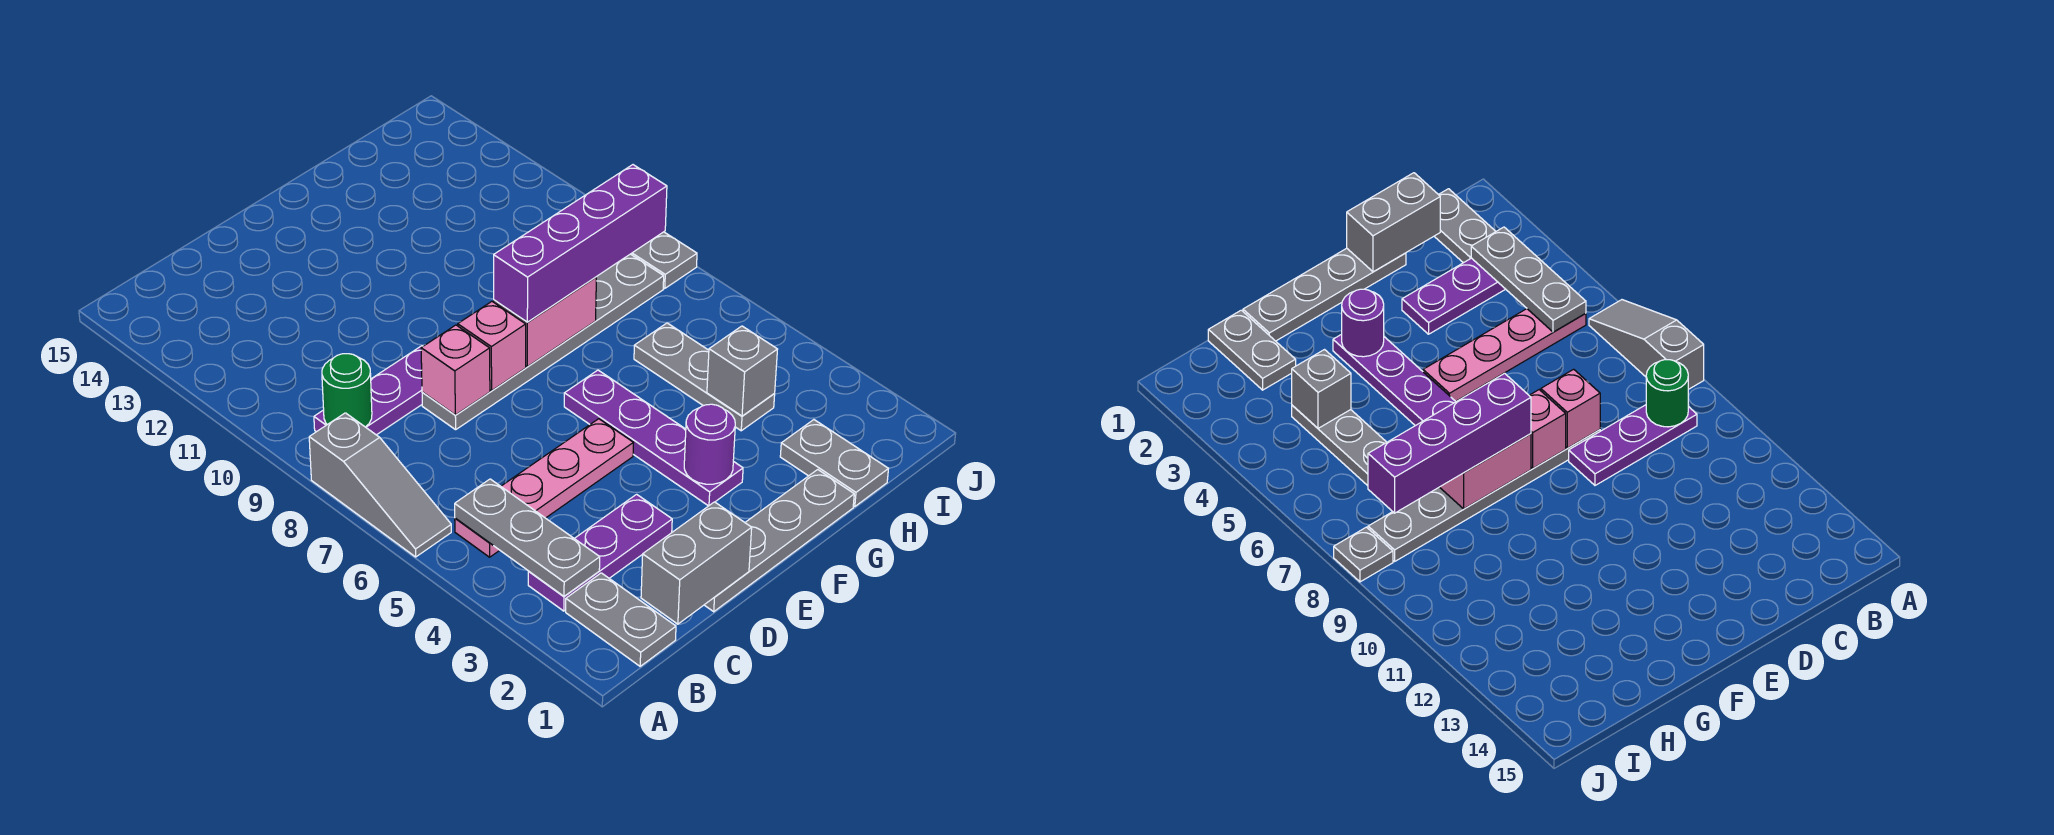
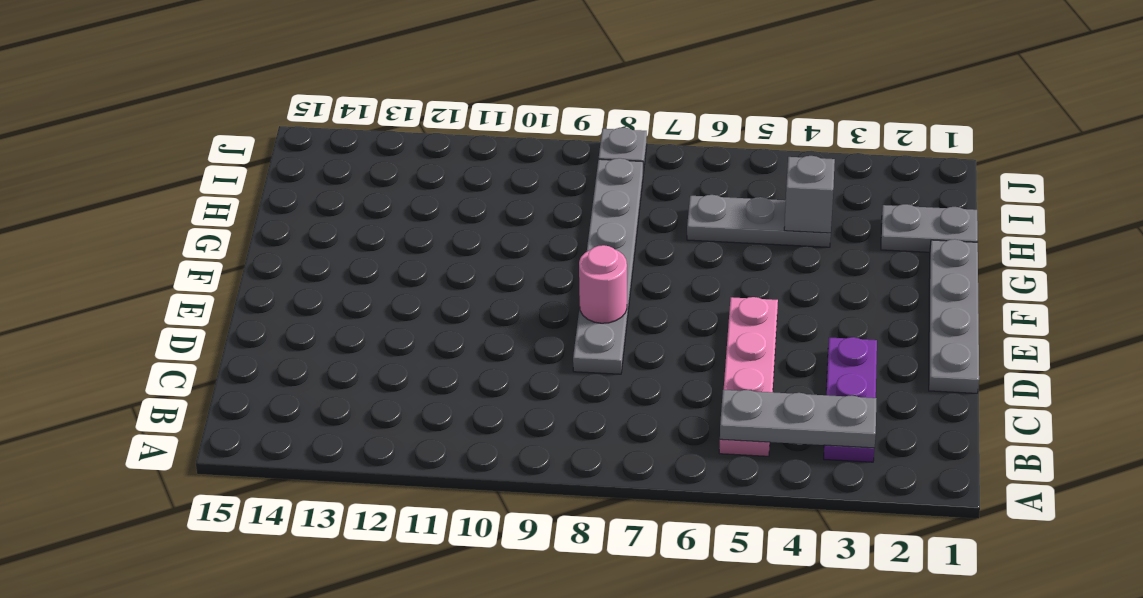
pink round brick E8 level 2 -> pink brick E8 level 2
none -> grey slope A6:A8 level 1 top 8
none -> grey plate B1:B2 level 1
none -> purple plate B9:D9 level 1

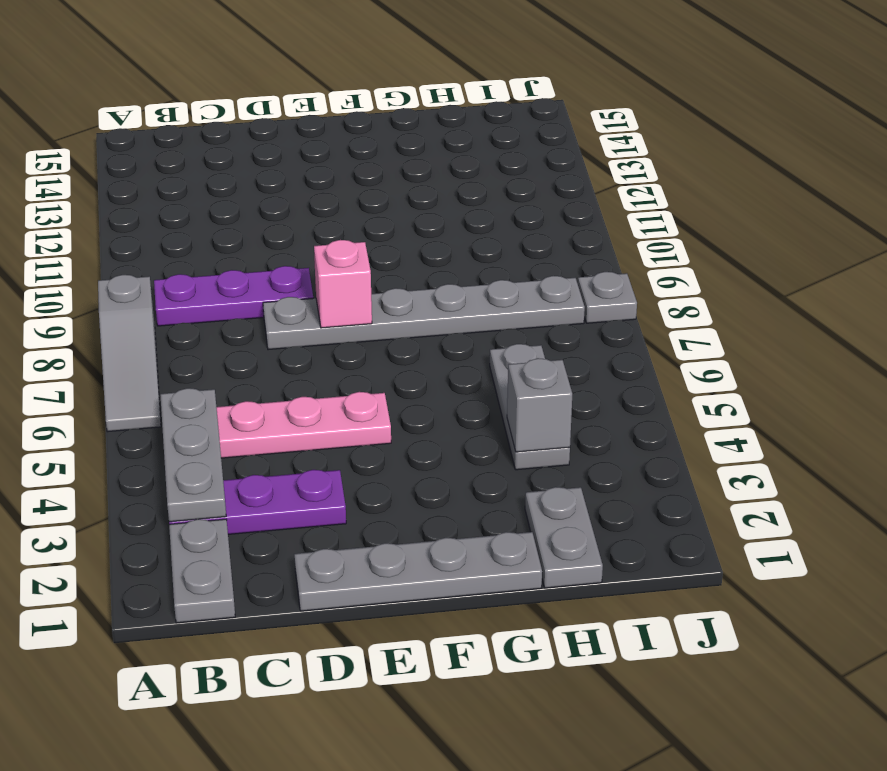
none -> purple plate F3:F6 level 1
none -> green round brick B9 level 2
none -> grey brick C1:D1 level 2

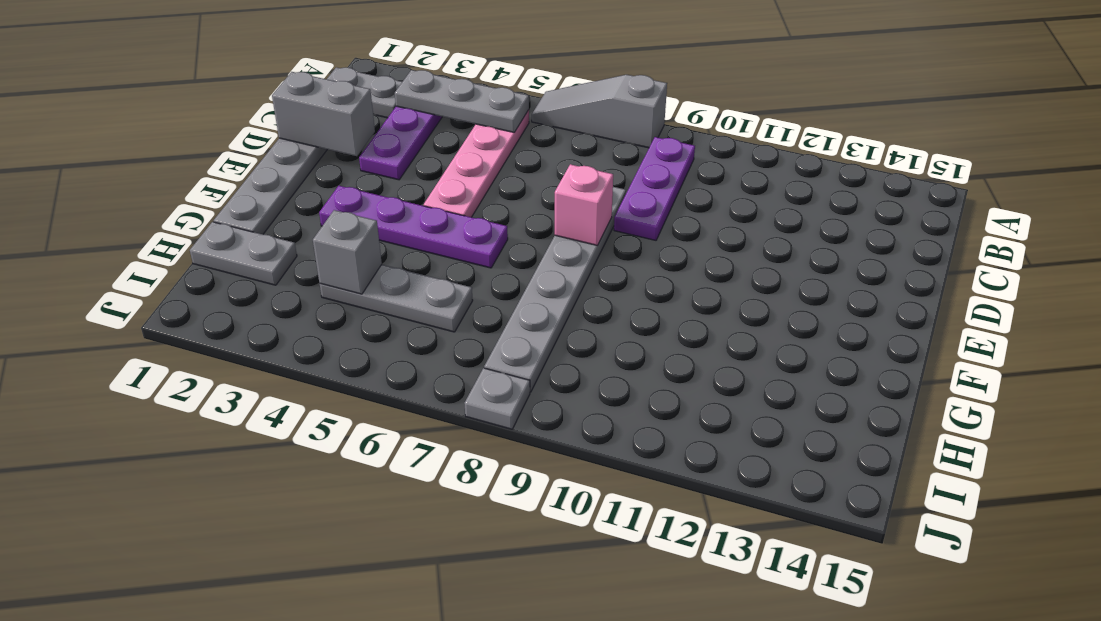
grey brick D1:D2 level 2 -> grey brick C1:D1 level 2
none -> green round brick B9 level 2
none -> pink brick D8 level 2
none -> purple round brick F3 level 2

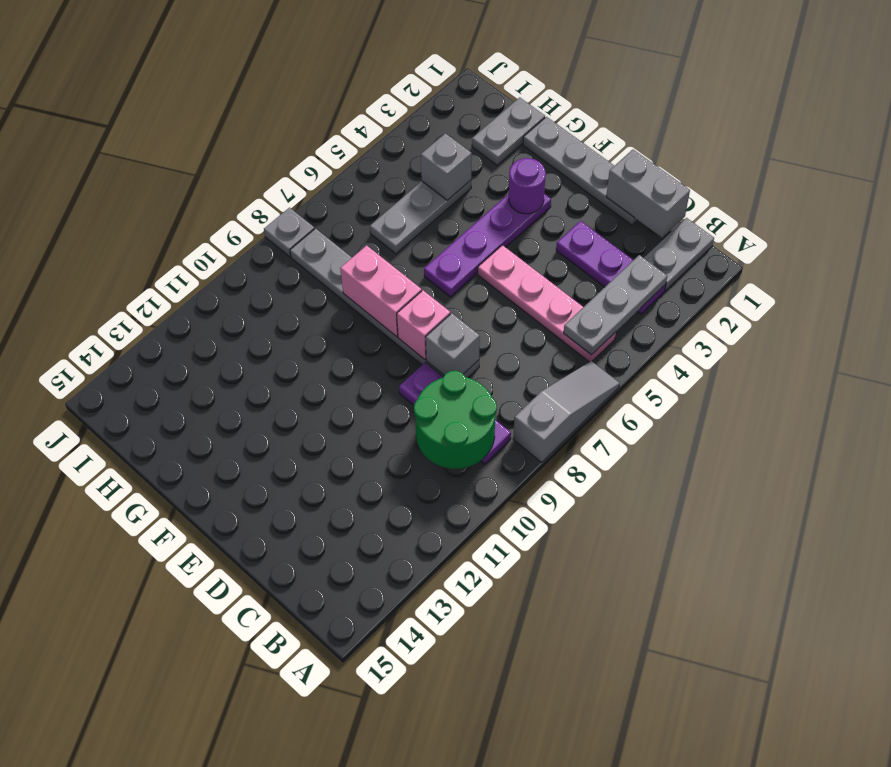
green round brick B9:C10 level 2 -> green round brick B9 level 2
grey brick D8 level 2 -> pink brick D8 level 2
none -> purple brick F8:I8 level 3

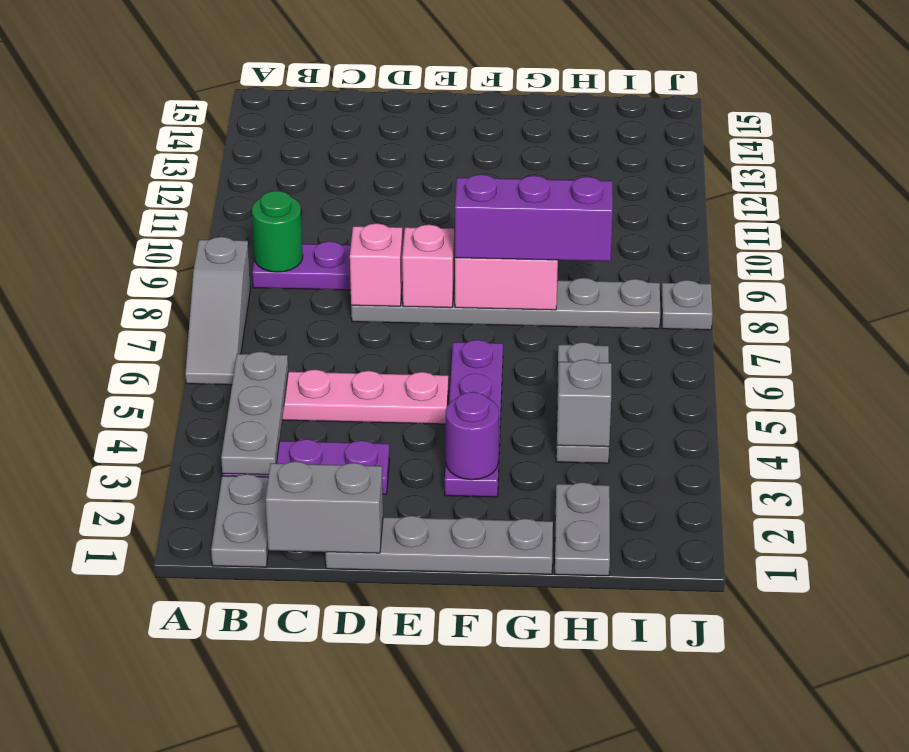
purple brick F8:H8 level 3 -> purple brick F8:I8 level 3

